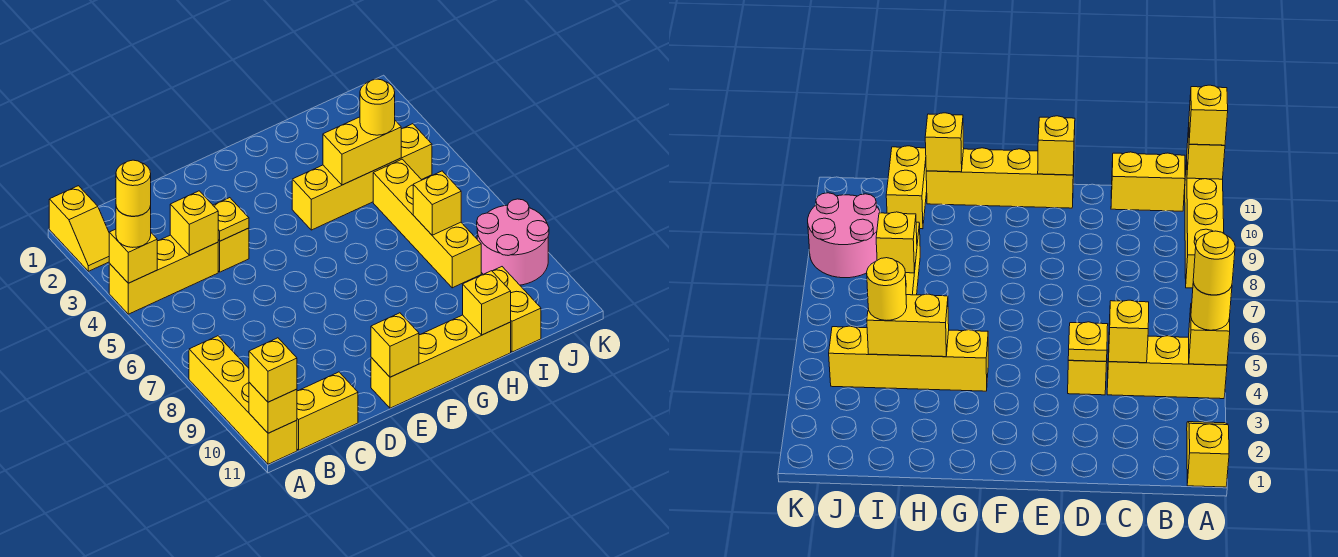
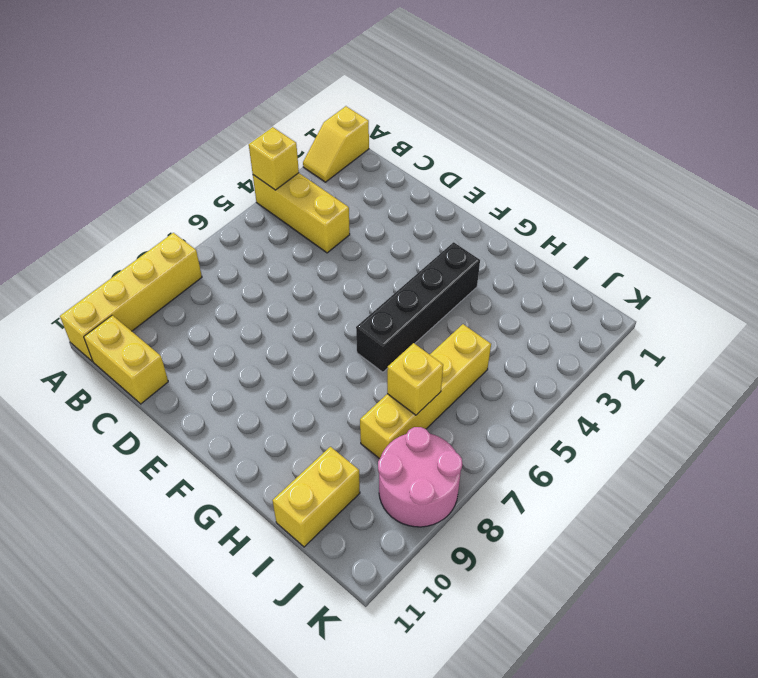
black brick G3:G6 level 1 -> yellow brick G4:J4 level 1
none -> yellow brick D4 level 1
none -> yellow brick E11:H11 level 1
none -> yellow brick A11 level 2

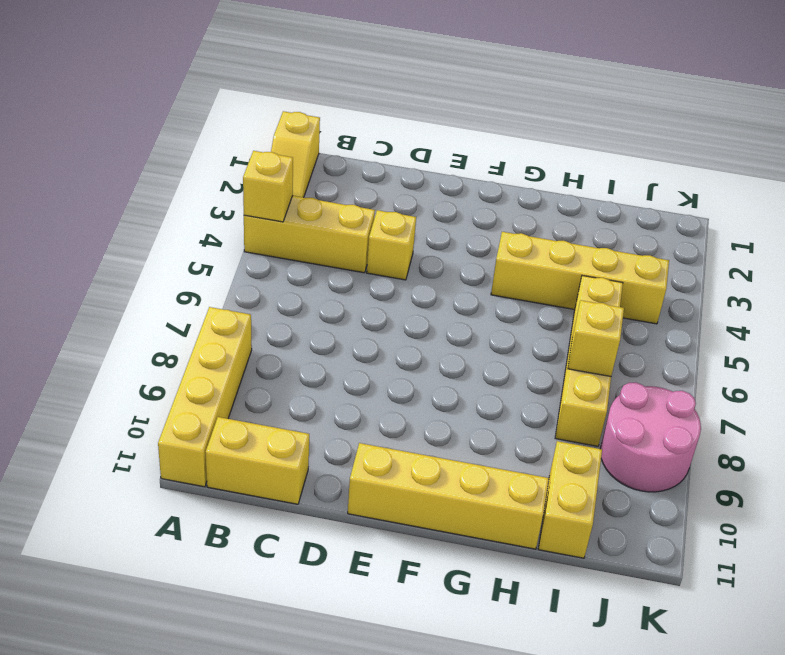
none -> yellow brick A11 level 2
none -> yellow brick C4 level 2
none -> yellow plate D4 level 2

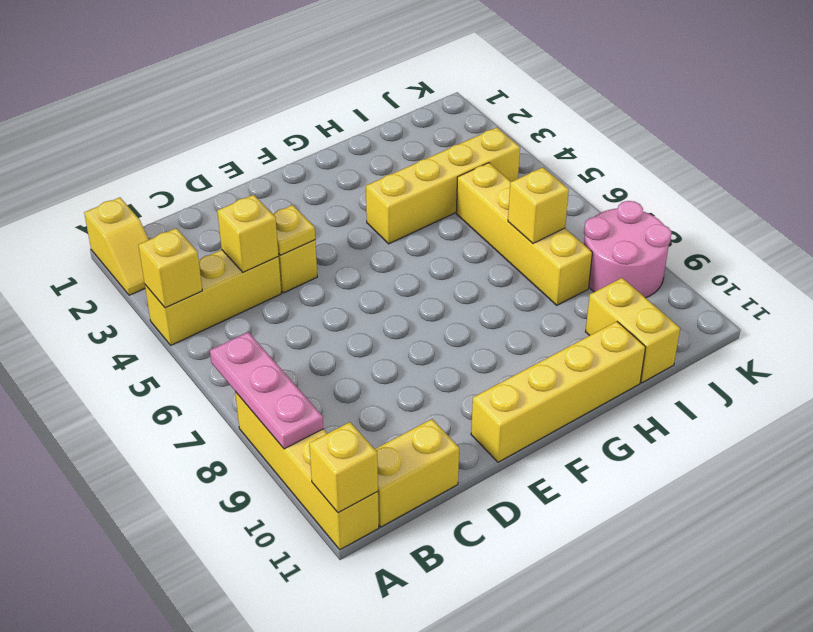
pink plate A7:A9 level 2 -> none
none -> yellow brick E11 level 2
none -> yellow brick H4:I4 level 2
none -> yellow brick H11 level 2

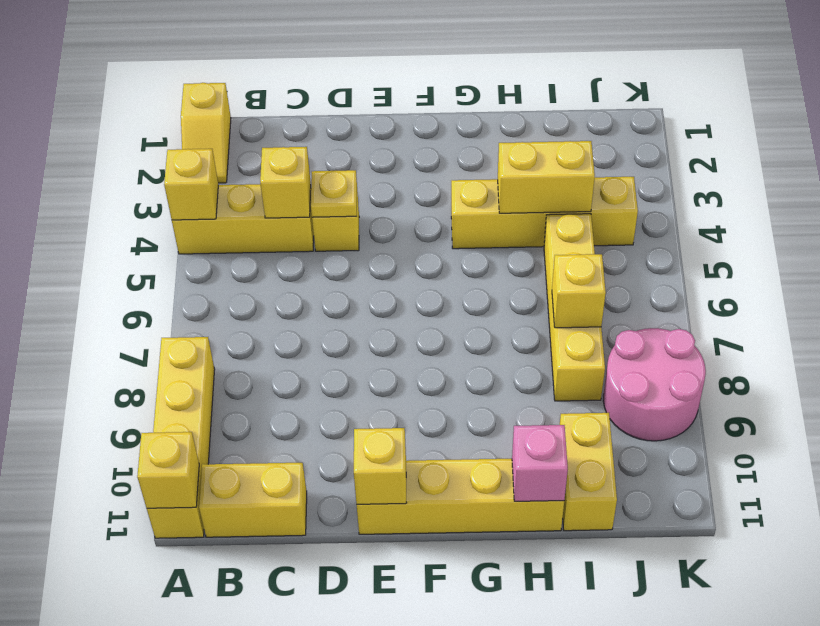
pink brick H11 level 2 -> yellow brick H11 level 2
none -> yellow round brick A4 level 3
none -> yellow brick A11 level 3
none -> yellow round brick I4 level 3

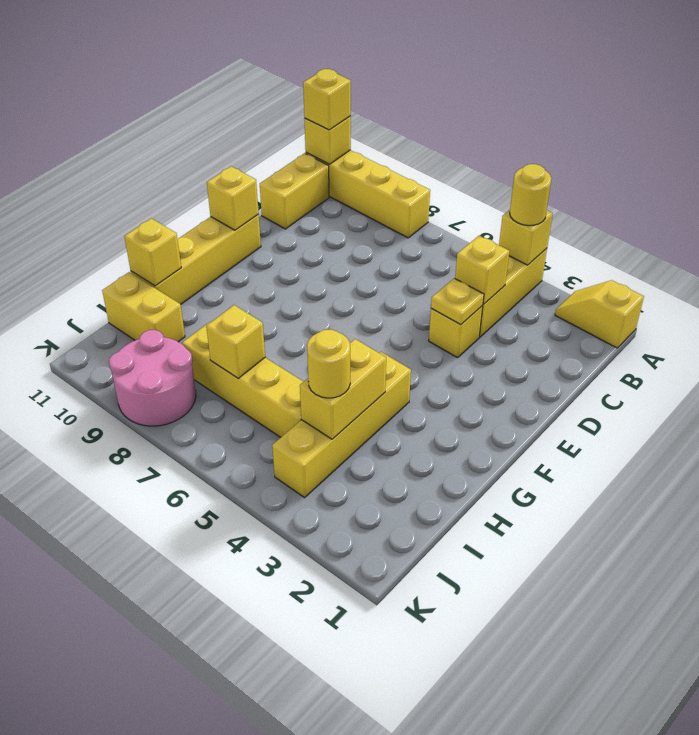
none -> yellow round brick A4 level 4

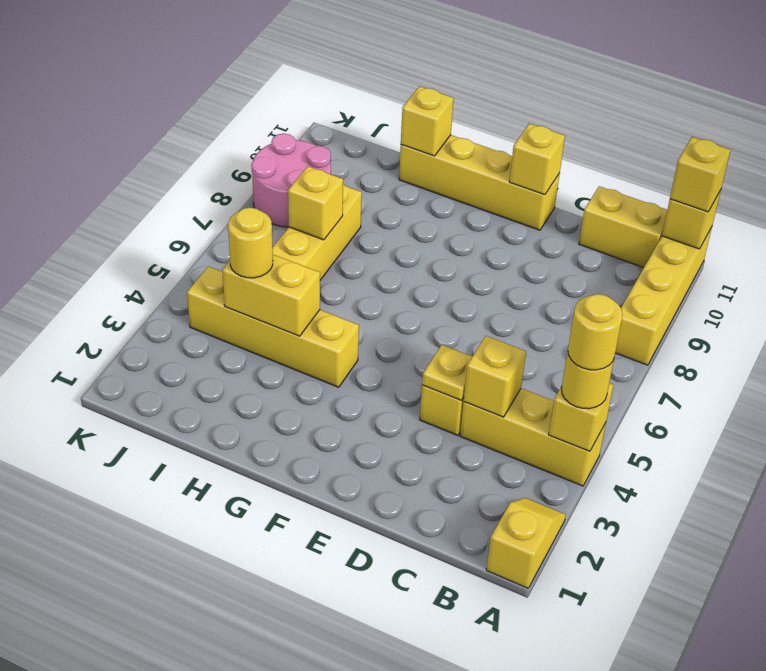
none -> yellow brick I10:I11 level 1

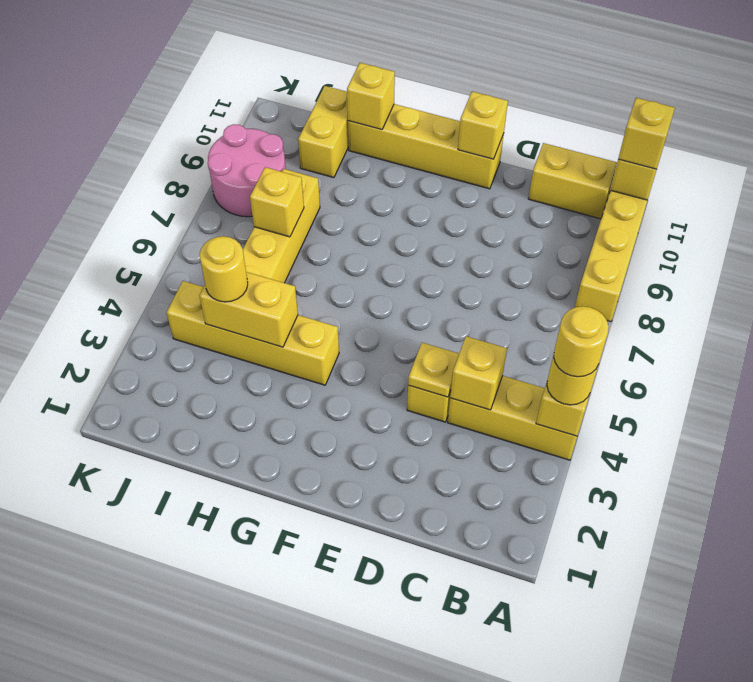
none -> yellow slope A1:A2 level 1 top 1

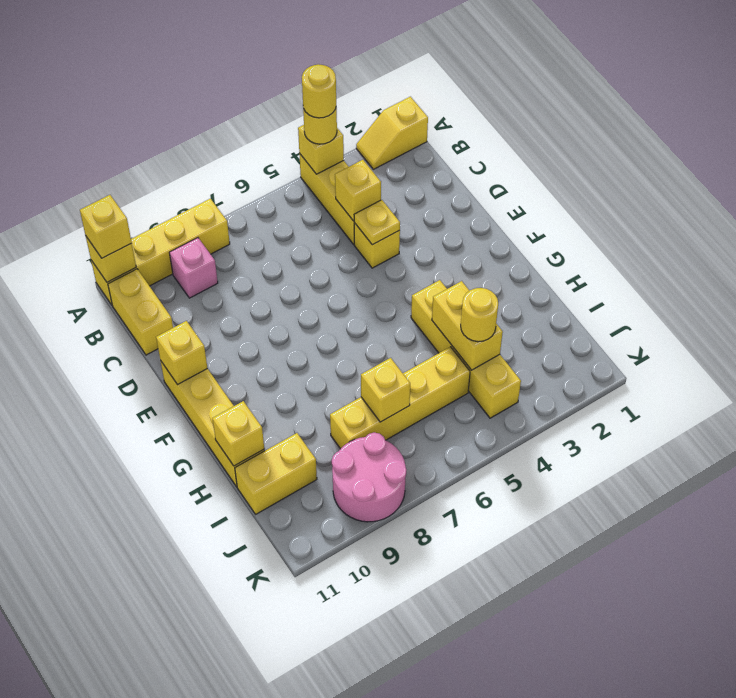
pink brick B9 level 1 -> none

